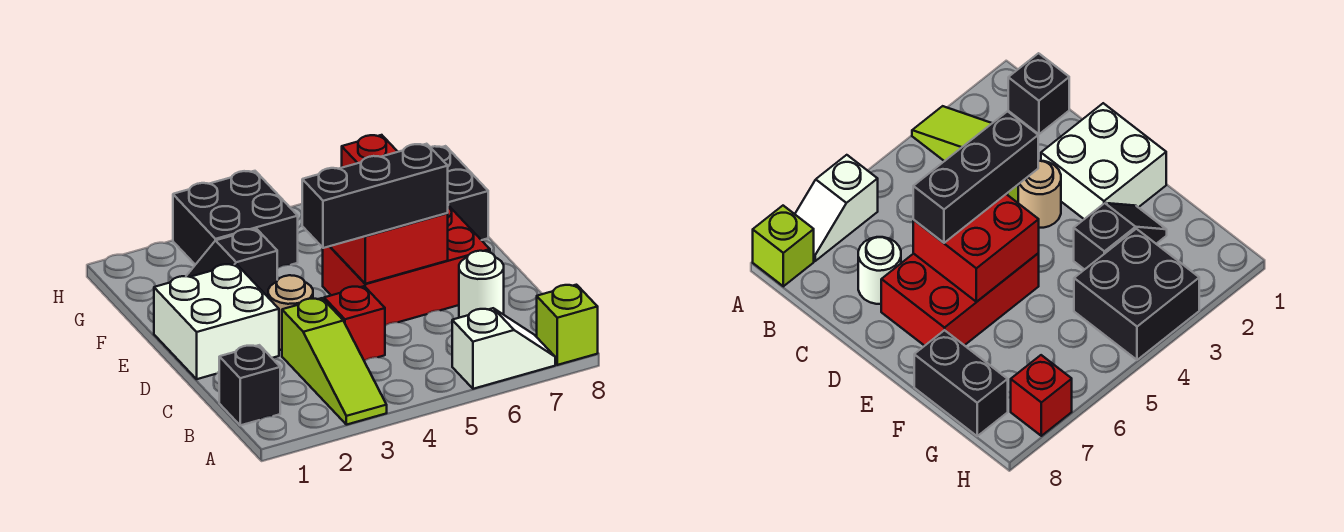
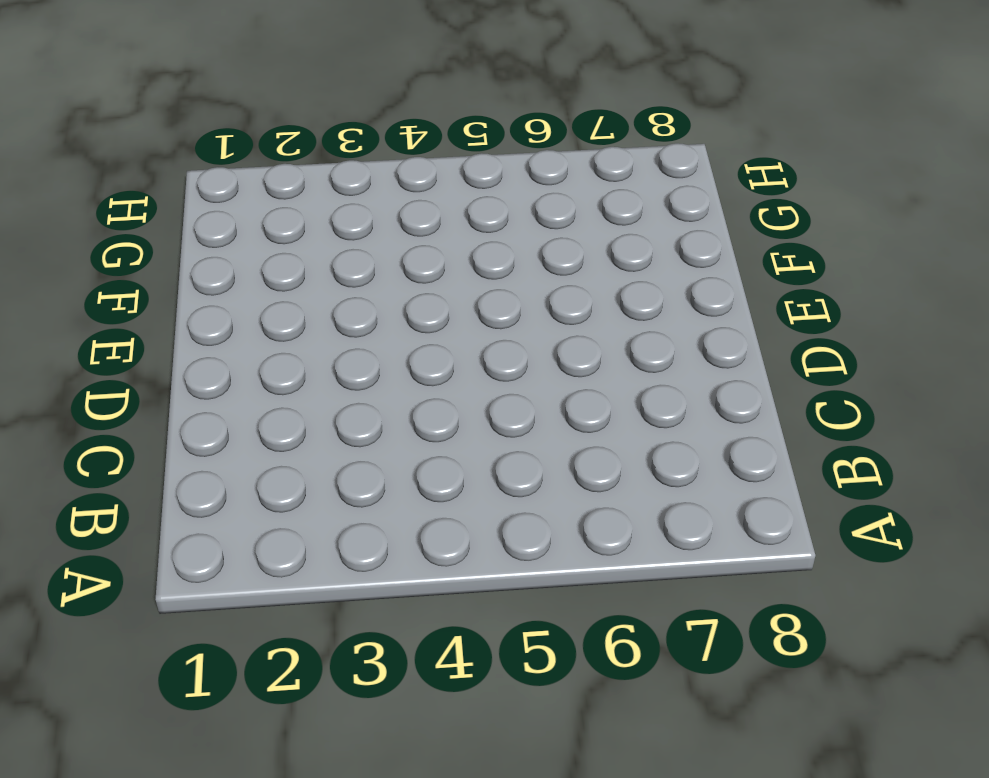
none -> lime slope A3:C3 level 1 top C
none -> white slope A6:A7 level 1 top 6
none -> lime brick A8 level 1

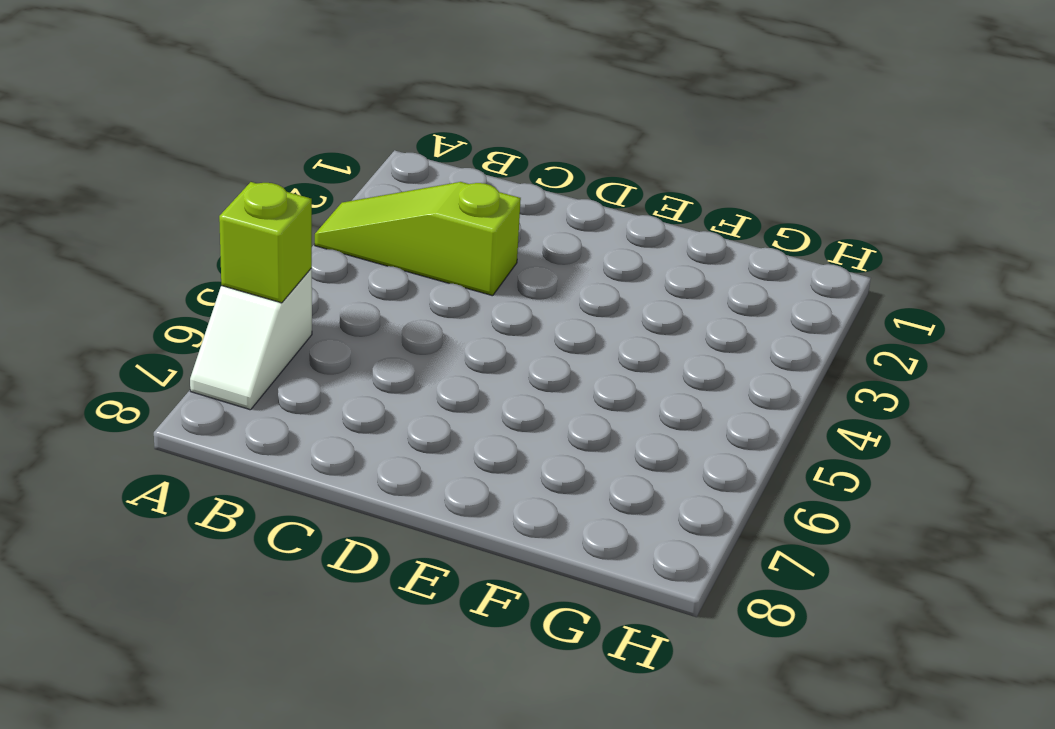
lime brick A6 level 2 -> lime brick A8 level 1
none -> black brick B1 level 1
none -> red brick C4 level 1
none -> white round brick C7 level 1

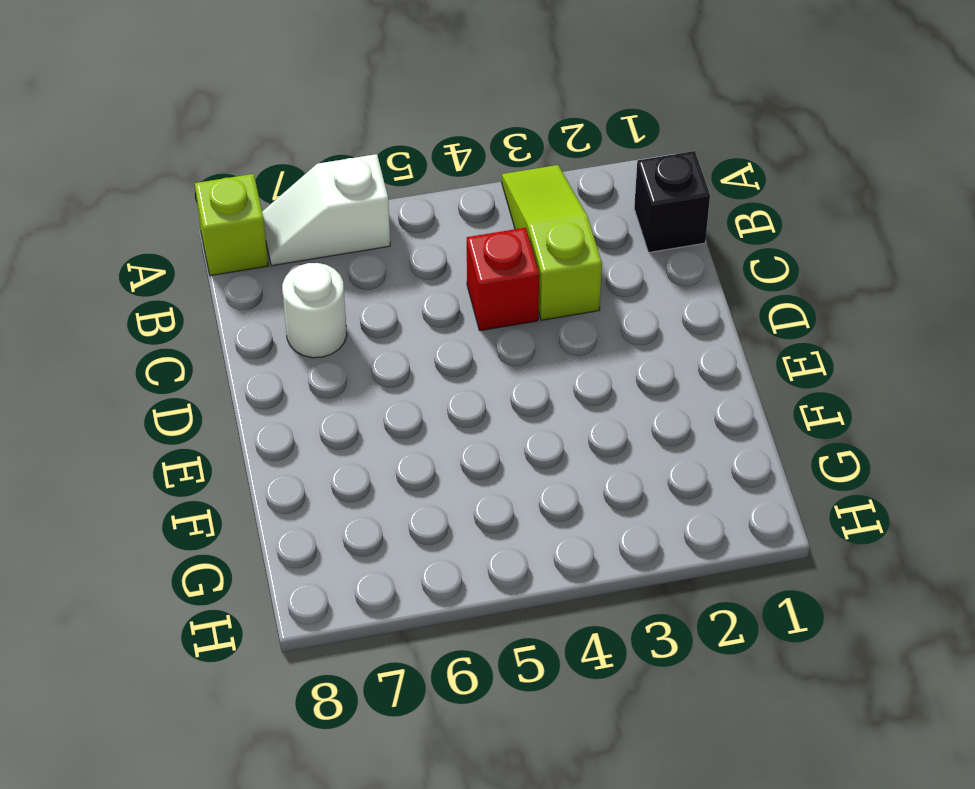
none -> white brick D1:E2 level 1
none -> tan round brick D3 level 1
none -> red brick D5:E7 level 1

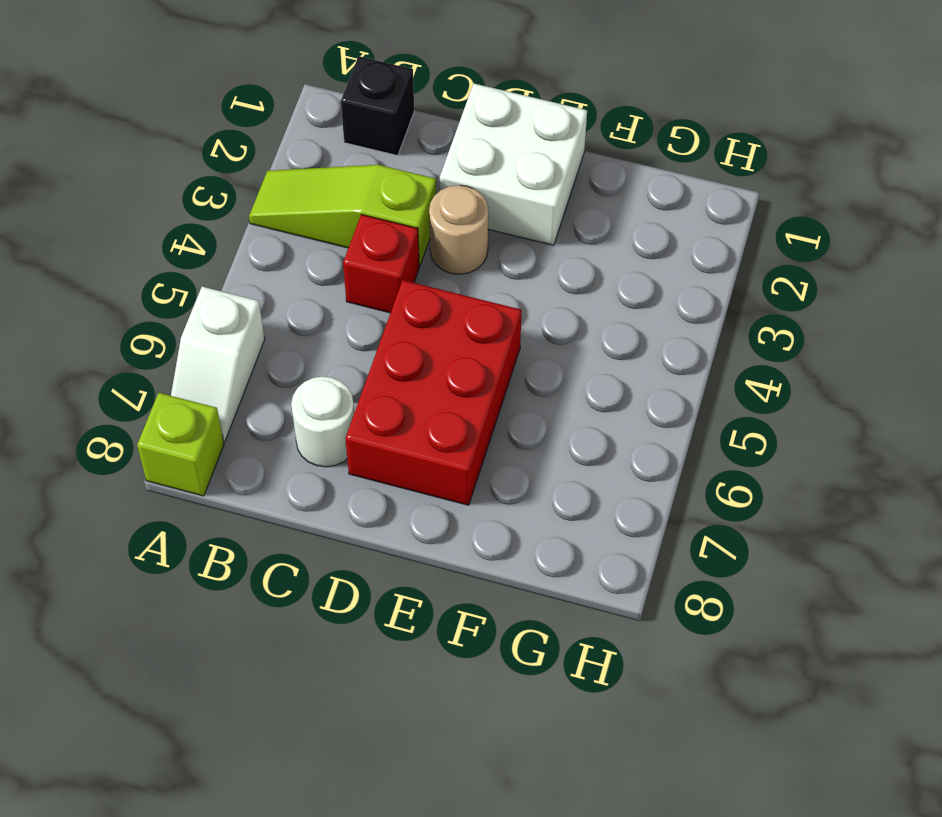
none -> black slope F2:F3 level 1 top 3
none -> black brick F8:G8 level 1
none -> black brick G3:H4 level 1

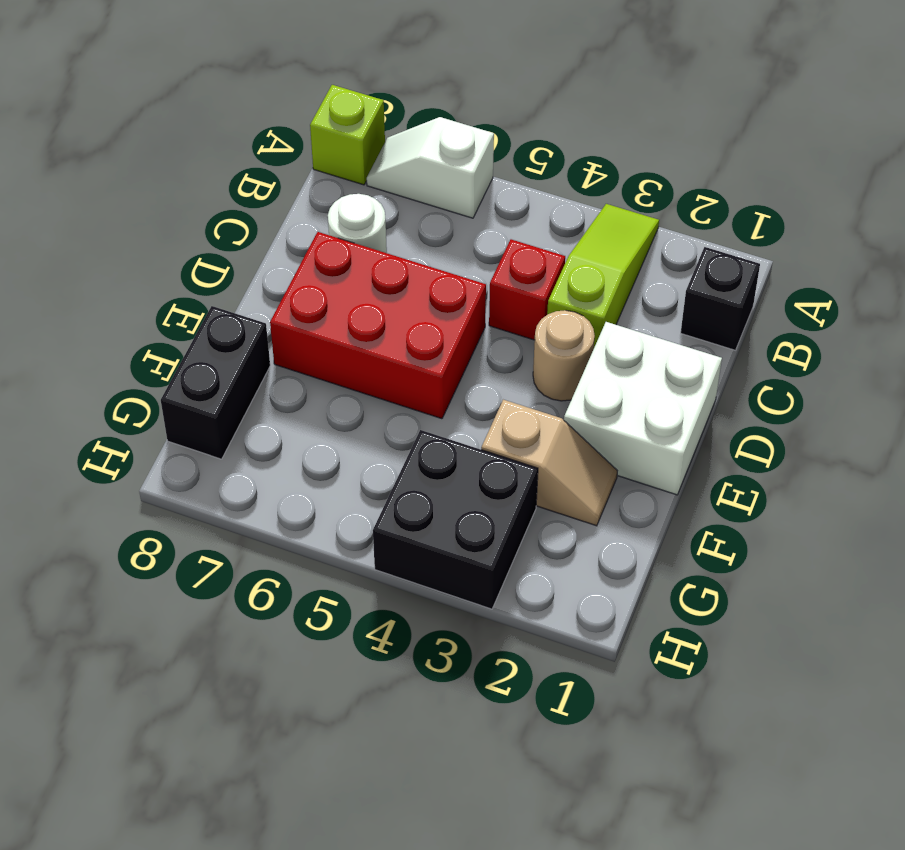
tan slope F2:F3 level 1 top 3 -> black slope F2:F3 level 1 top 3
none -> red brick H7 level 1
none -> red brick D5:E6 level 2
none -> black brick D4:D6 level 3

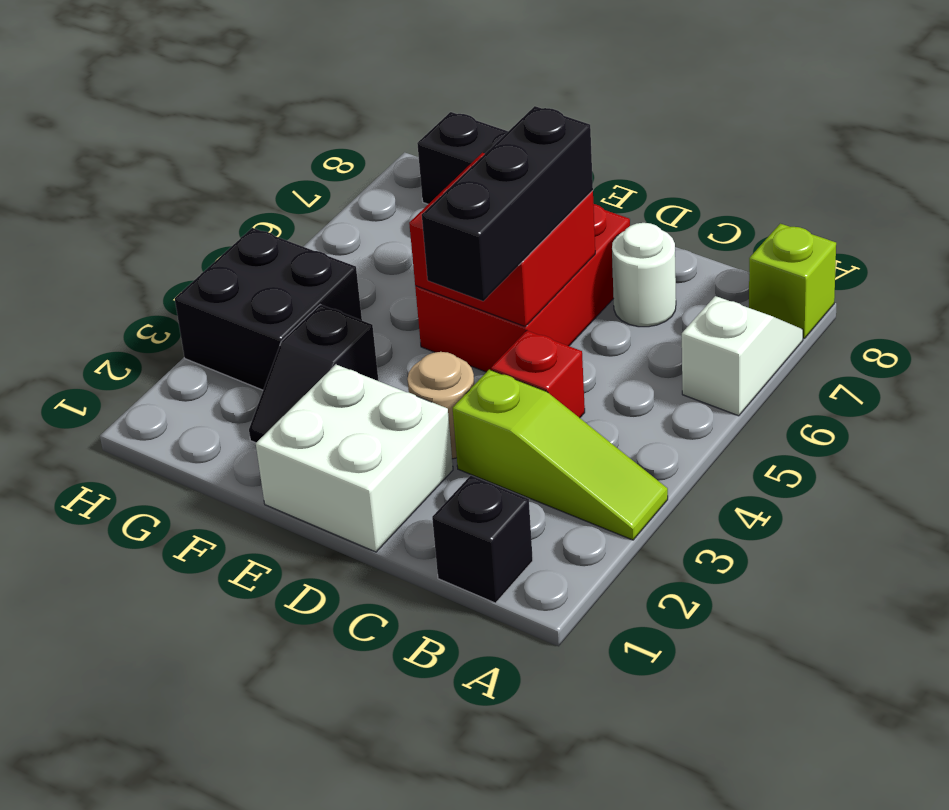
none -> red brick H7 level 1

